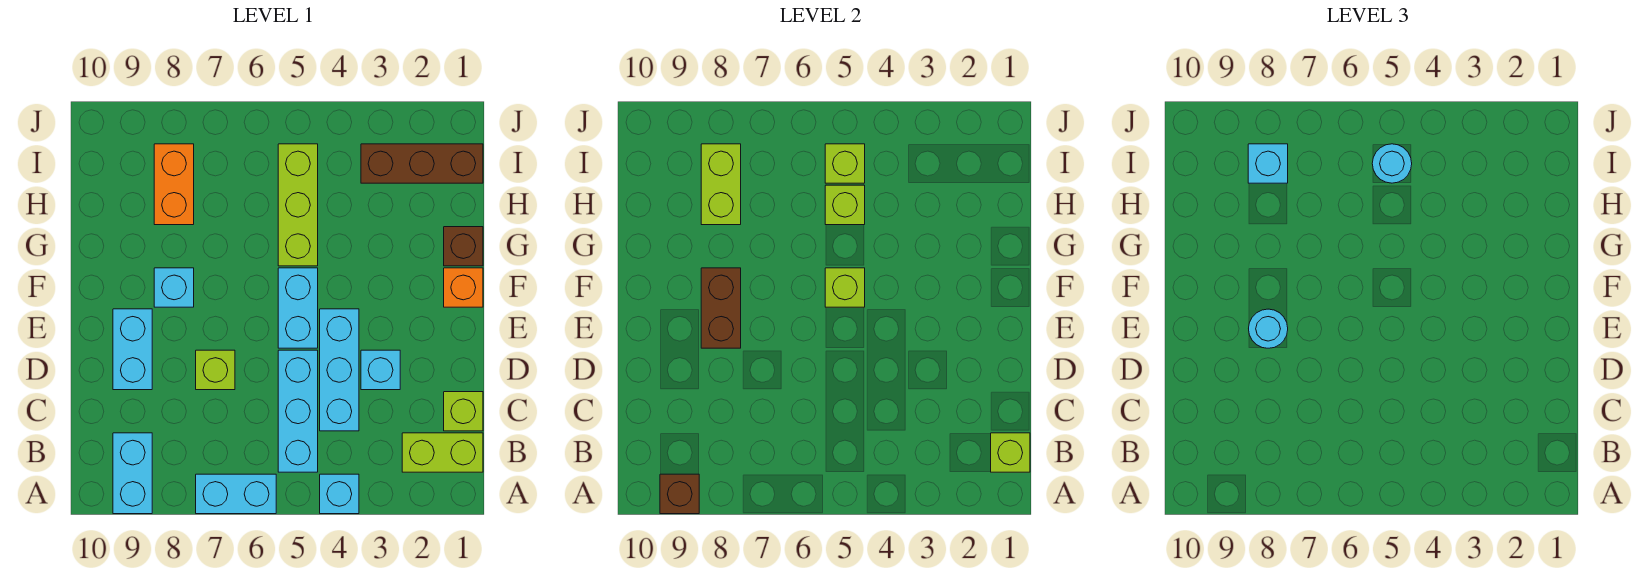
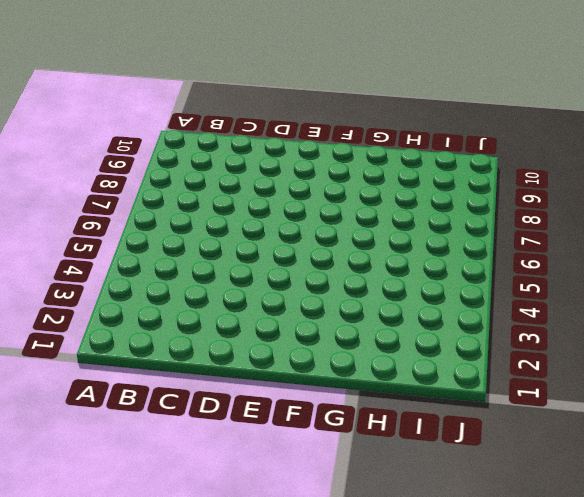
none -> cyan brick A4 level 1
none -> cyan brick A6:A7 level 1
none -> cyan brick A9:B9 level 1

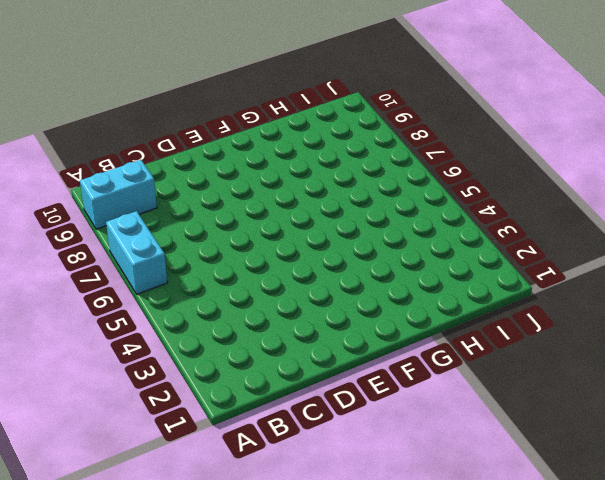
none -> cyan brick A4 level 1
none -> lime brick B1:B2 level 1
none -> cyan brick B5:D5 level 1

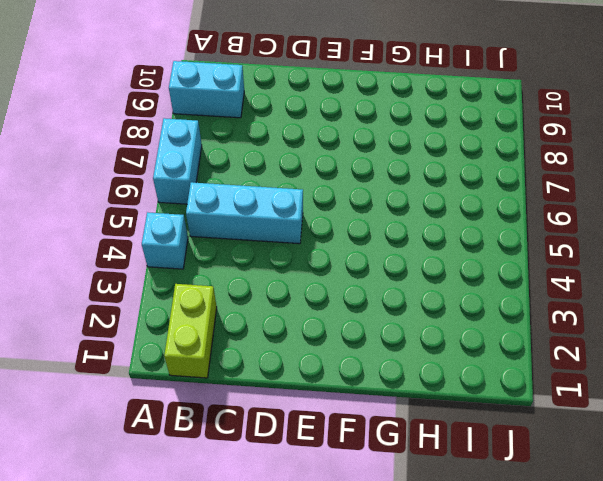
none -> lime brick C1 level 1
none -> cyan brick C4:E4 level 1
none -> cyan brick D3 level 1

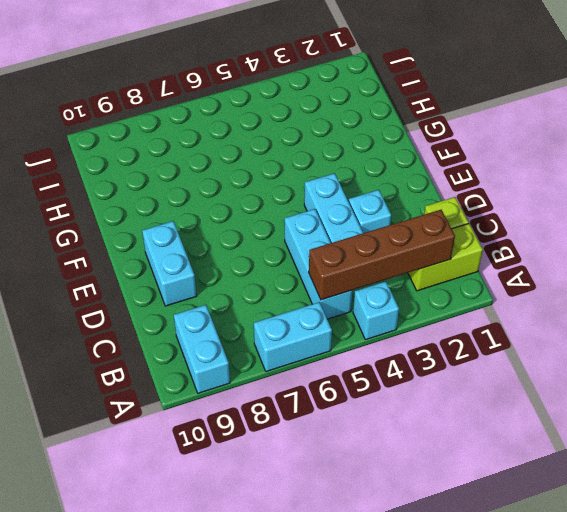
brown brick B2:B5 level 2 -> none
none -> lime brick D7 level 1
none -> cyan brick E5:F5 level 1
none -> orange brick F1 level 1

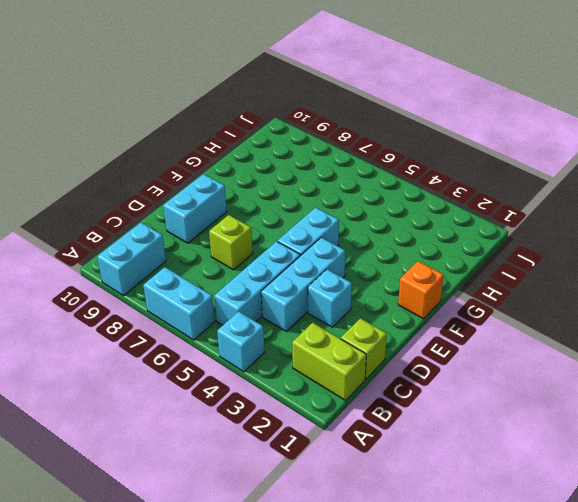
none -> cyan brick F8 level 1
none -> brown brick G1 level 1
none -> lime brick G5:I5 level 1

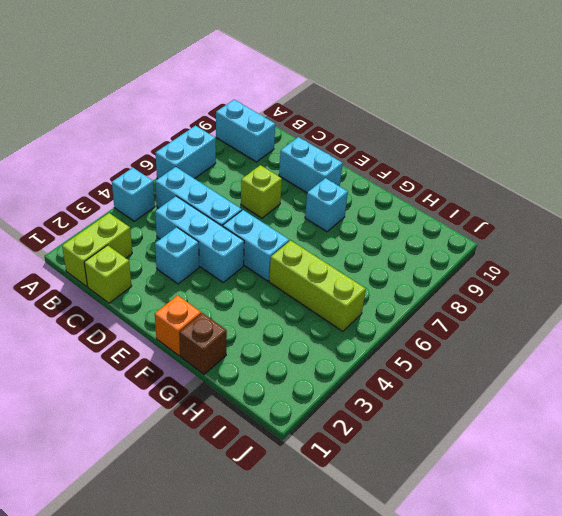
none -> orange brick H8:I8 level 1
none -> brown brick I1:I3 level 1
none -> brown brick A9 level 2

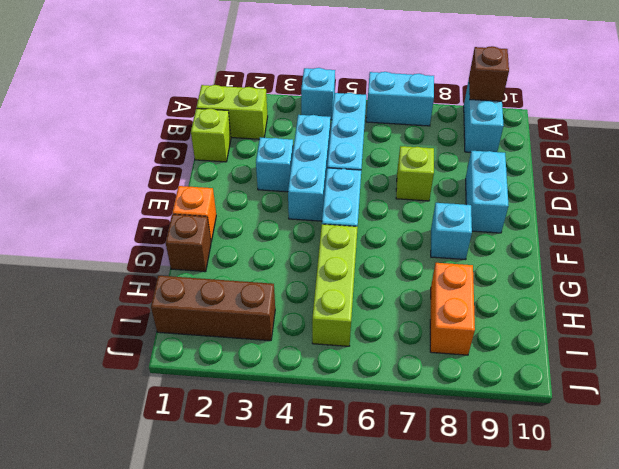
none -> lime brick B1 level 2
none -> brown brick E8:F8 level 2
none -> lime brick F5 level 2

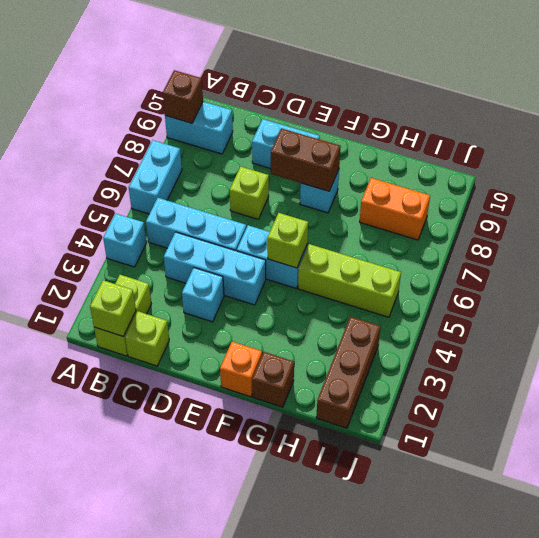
none -> lime brick H5 level 2
none -> lime brick H8:I8 level 2
none -> lime brick I5 level 2

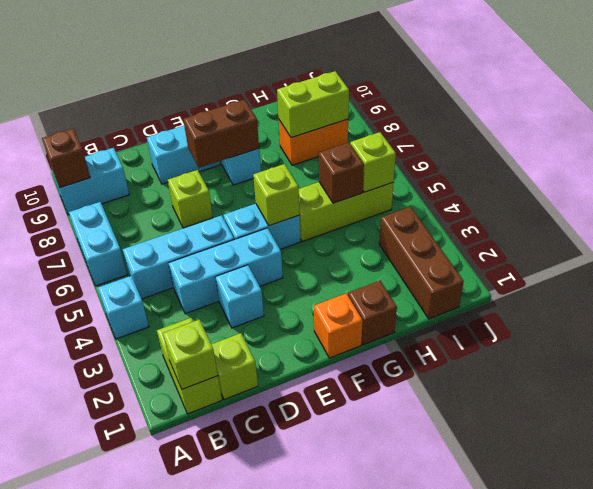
brown brick H5 level 2 -> lime brick H5 level 2
none -> cyan round brick E8 level 3
none -> cyan round brick I5 level 3
none -> cyan brick I8 level 3

